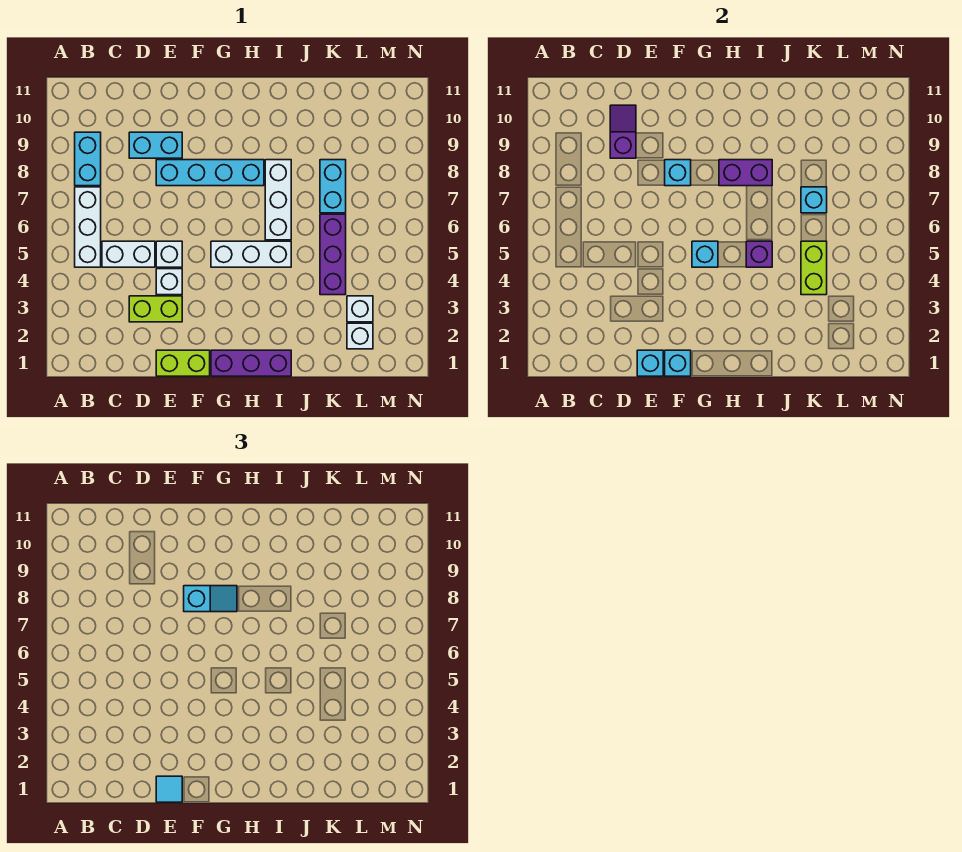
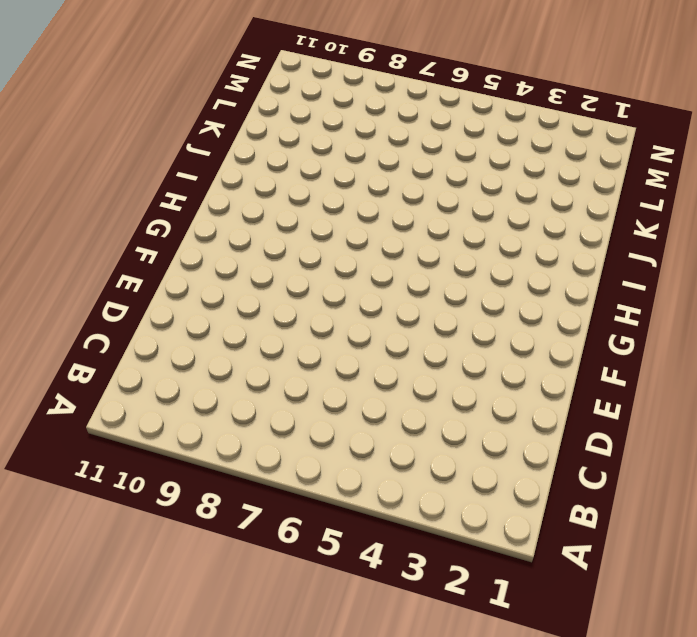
none -> white brick B5:B7 level 1
none -> cyan brick B8:B9 level 1
none -> white brick C5:D5 level 1

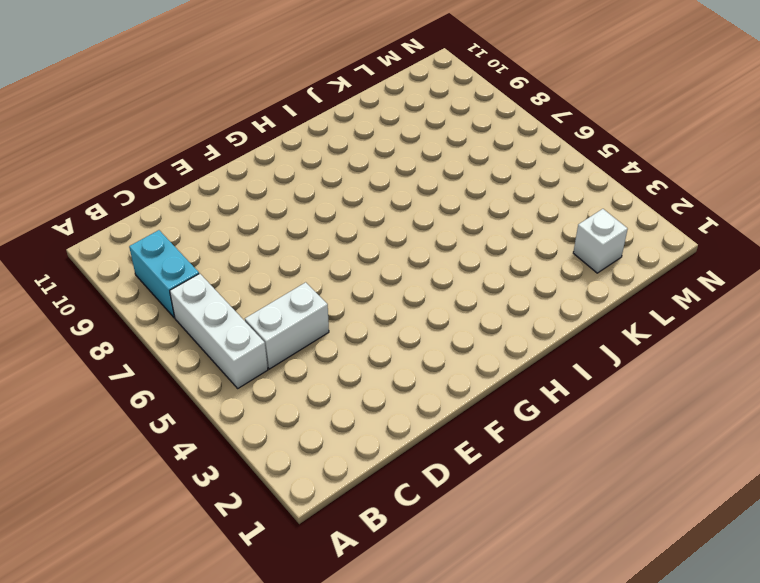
none -> lime brick D3:E3 level 1
none -> cyan brick D9:E9 level 1
none -> lime brick E1:F1 level 1

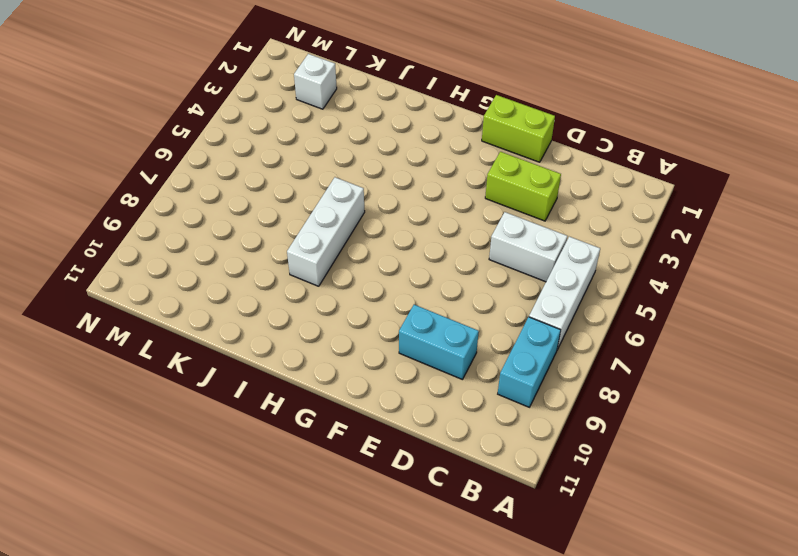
none -> white brick E4 level 1
none -> white brick E5 level 1
none -> cyan brick E8:H8 level 1

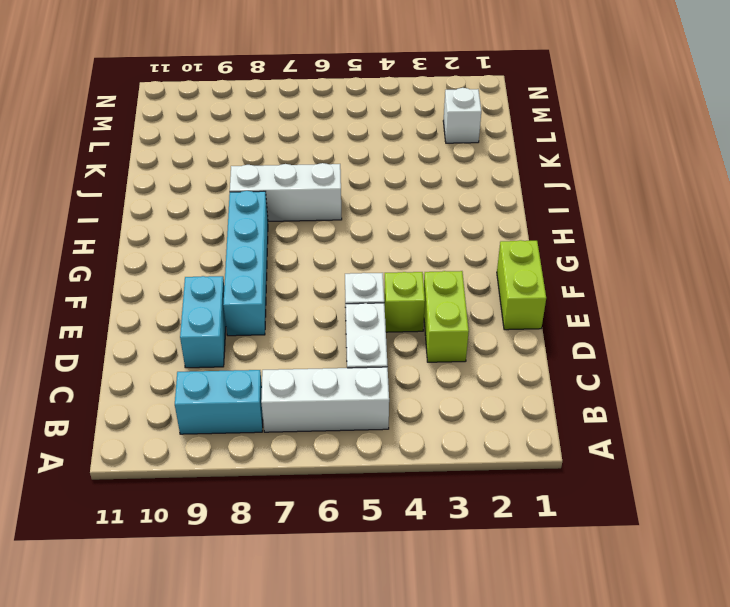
lime brick E4 level 1 -> white brick E4 level 1
none -> purple brick G1:I1 level 1
none -> white brick G5:I5 level 1
none -> purple brick K4:K6 level 1

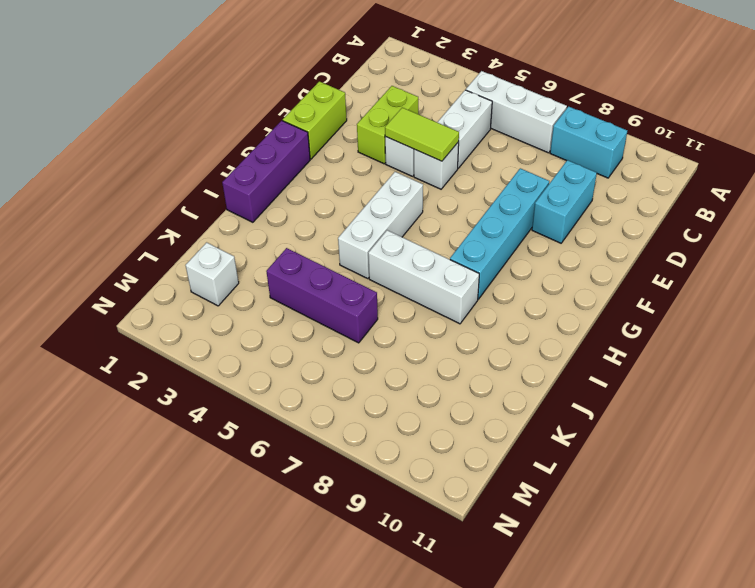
lime tile E4:E5 level 2 -> none
none -> cyan brick K7:K8 level 1
none -> white brick L3 level 1
none -> purple slope D9:D10 level 2 top 9

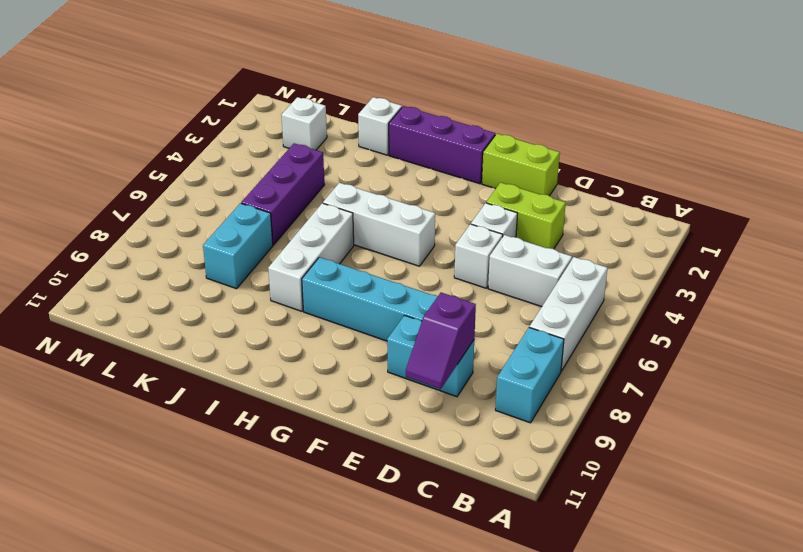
white brick J1 level 1 -> white brick L3 level 1
none -> cyan brick E1 level 2
none -> cyan brick F1 level 2
none -> cyan brick F8 level 2

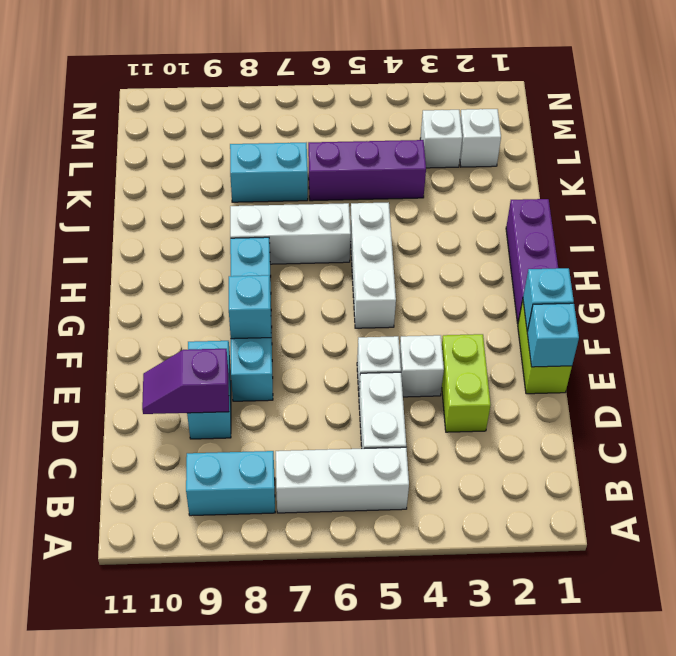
none -> cyan brick G5 level 2
none -> purple brick H8:I8 level 2
none -> purple brick I5 level 2

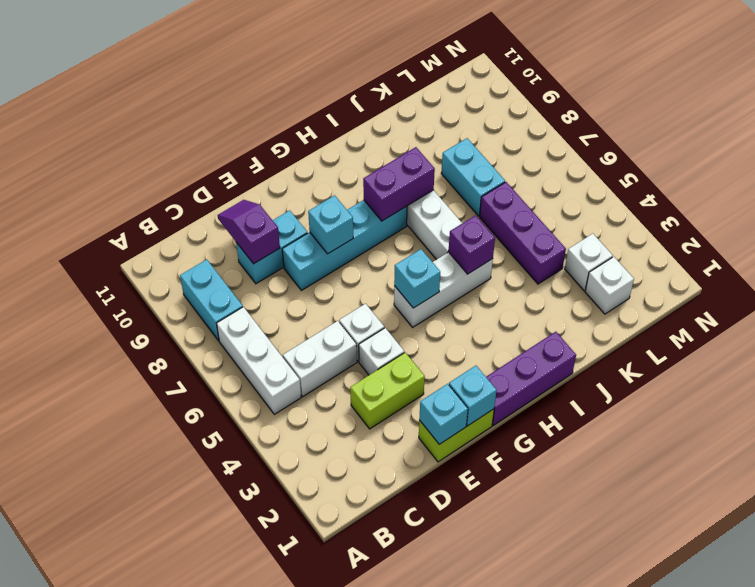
none -> lime brick K4:K5 level 2
none -> cyan brick K7 level 2
none -> cyan tile E1 level 3

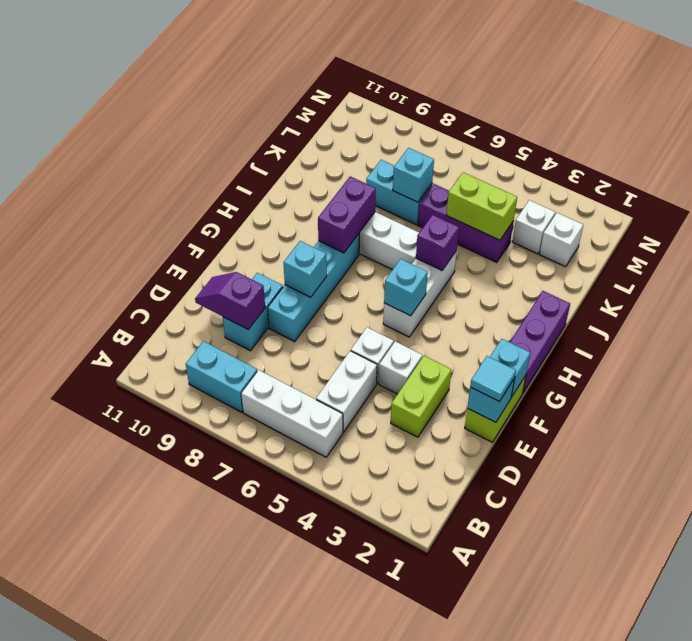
none -> cyan slope F8:G8 level 3 top F

